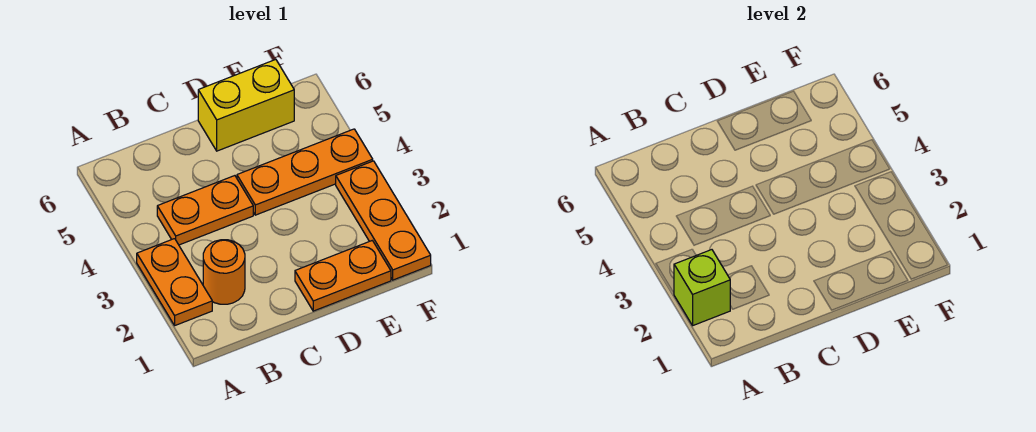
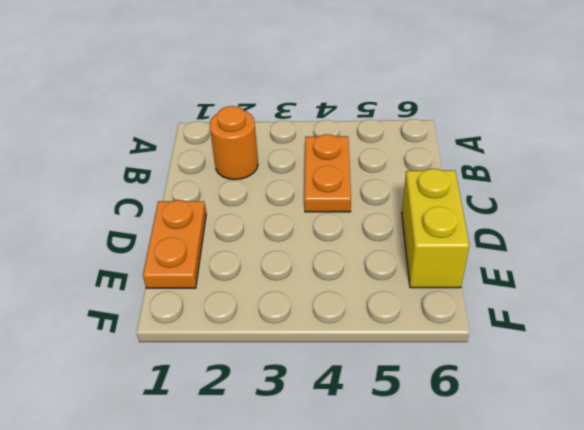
none -> orange plate A2:A3 level 1
none -> orange plate D4:F4 level 1

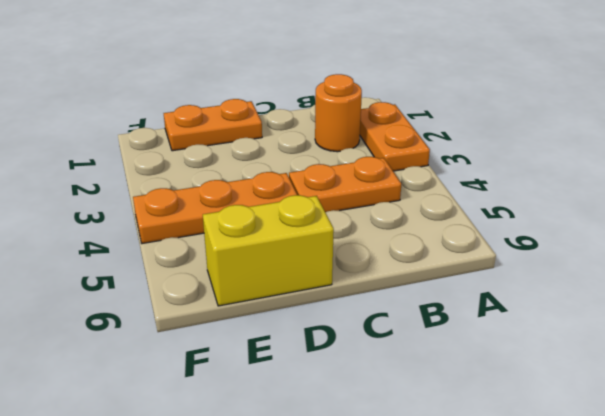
none -> orange plate F1:F3 level 1
none -> lime brick A2 level 2

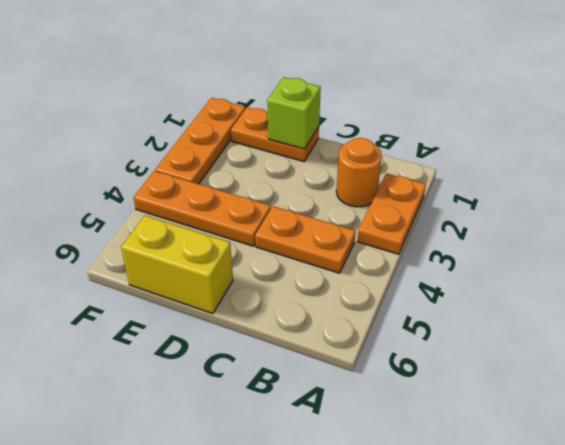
lime brick D1 level 2 -> lime brick A2 level 2

